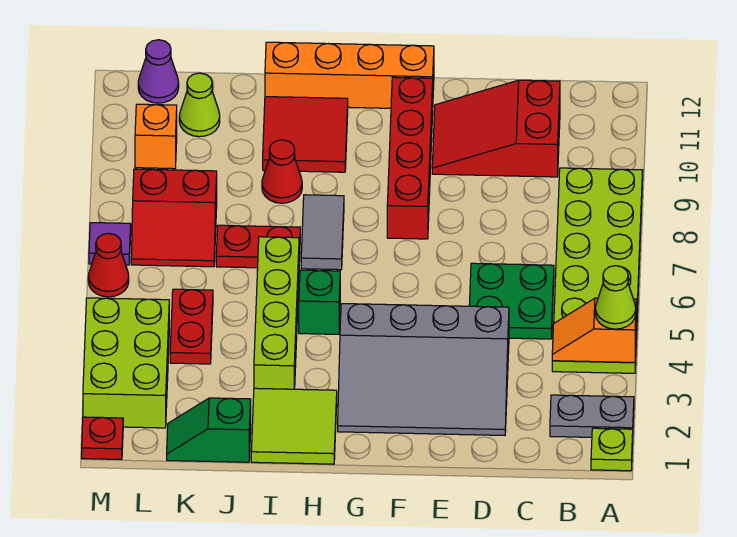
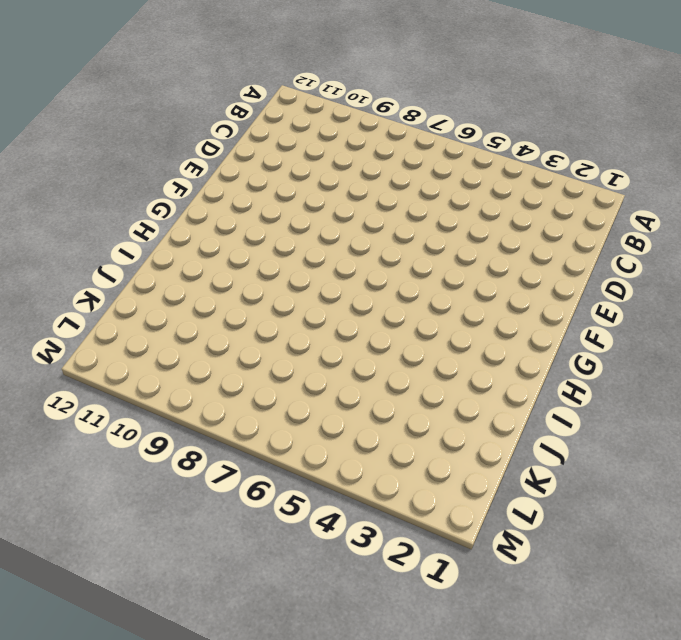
none -> lime plate A1 level 1
none -> grey plate A2:B2 level 1
none -> lime plate A4:B9 level 1

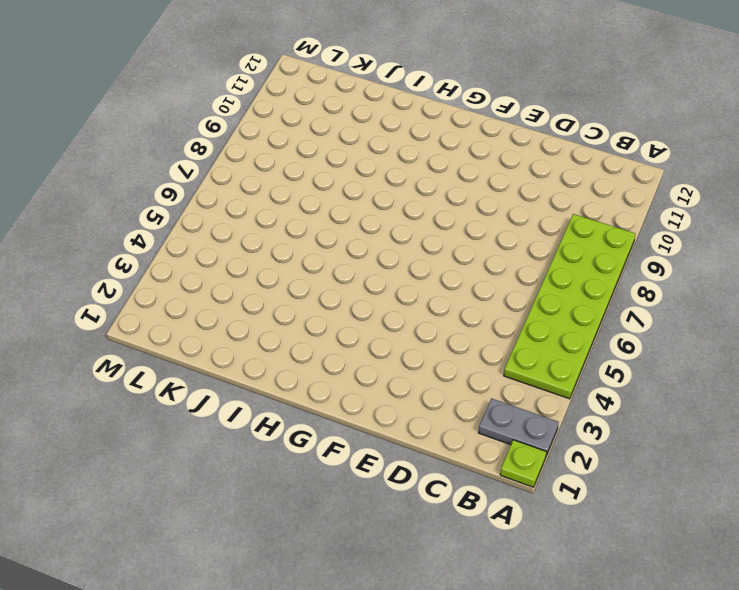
none -> green plate C5:D6 level 1
none -> red slope C10:E11 level 1 top C
none -> grey slope D2:G4 level 1 top 4

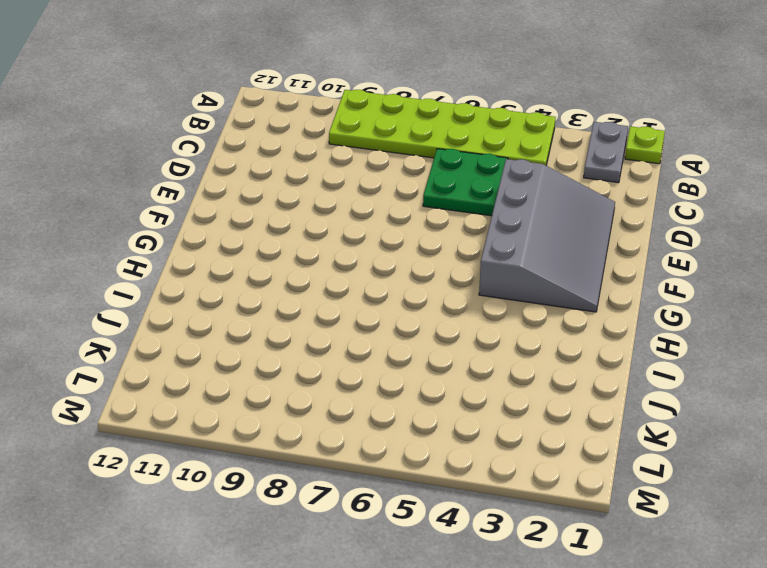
none -> red slope C10:E11 level 1 top C
none -> red brick F8:F11 level 1
none -> orange brick F12:I12 level 1

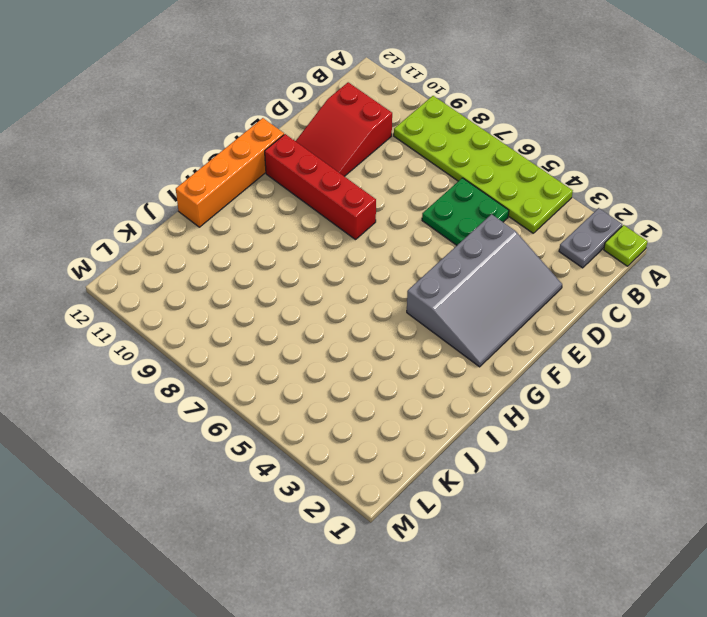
none -> lime tile H1:I2 level 1
none -> green brick H5 level 1
none -> grey tile H7:H8 level 1

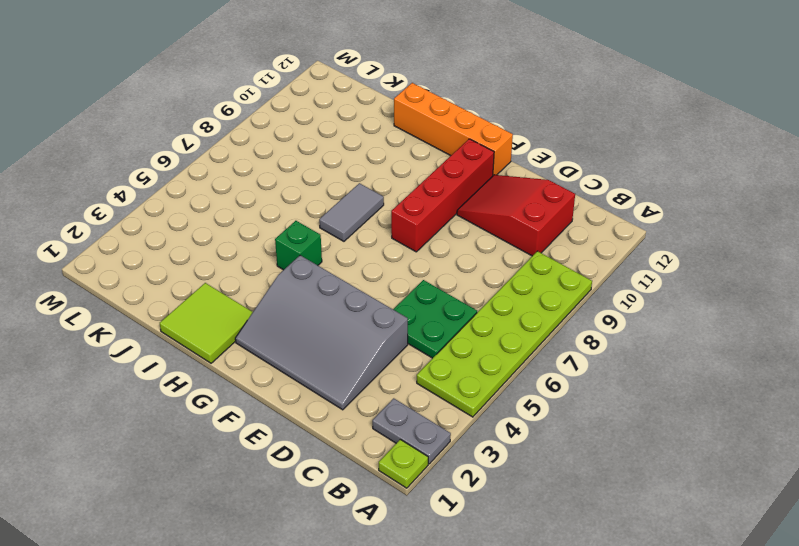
none -> red tile H10:I11 level 1
none -> lime brick I3:I6 level 1
none -> red plate I7:J7 level 1

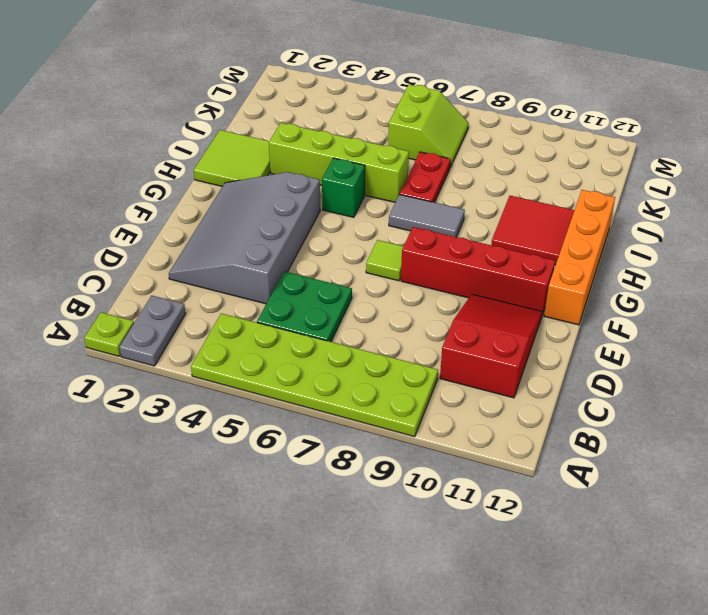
lime tile F7 level 1 -> none
lime slope K6:L7 level 1 top 6 -> red slope K7:L8 level 1 top 8
none -> red cone I9 level 1
none -> green slope J1:K1 level 1 top J
none -> red plate K4:K5 level 1

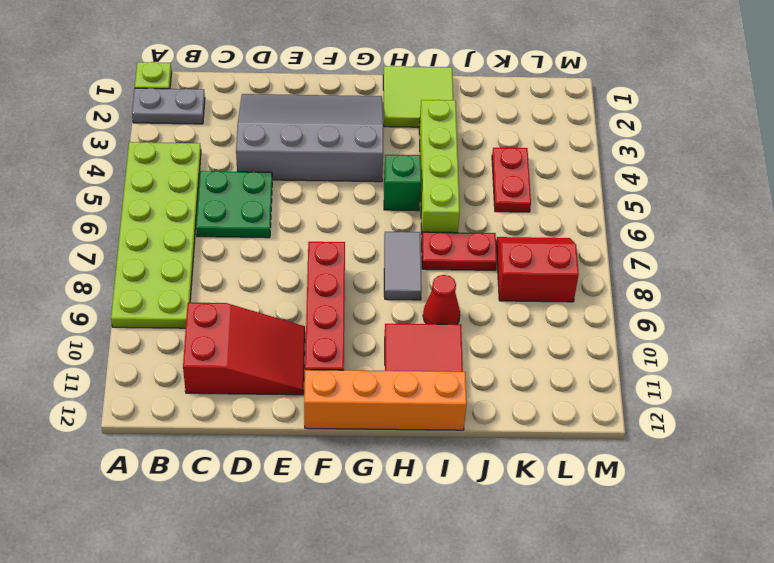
none -> green slope J1:K1 level 1 top J
none -> lime cone K11 level 1
none -> lime brick L2:M4 level 1

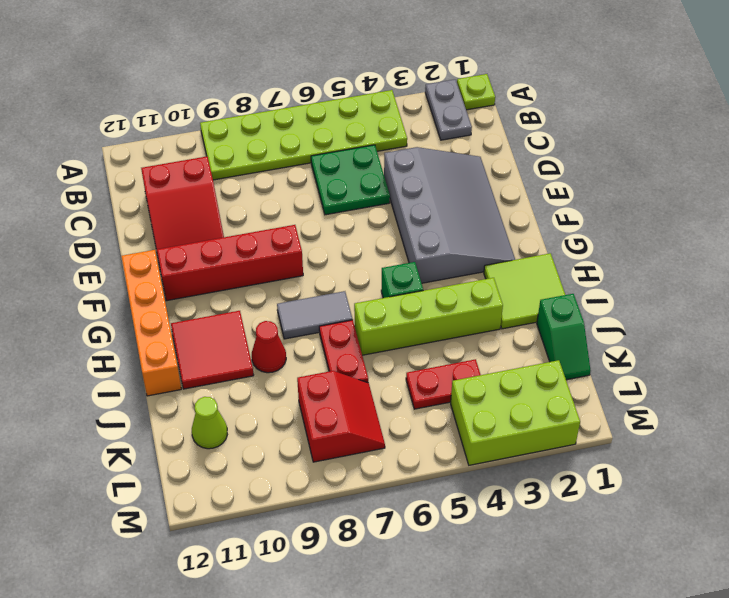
none -> orange brick L10 level 1
none -> purple cone L12 level 1
none -> red plate M1 level 1

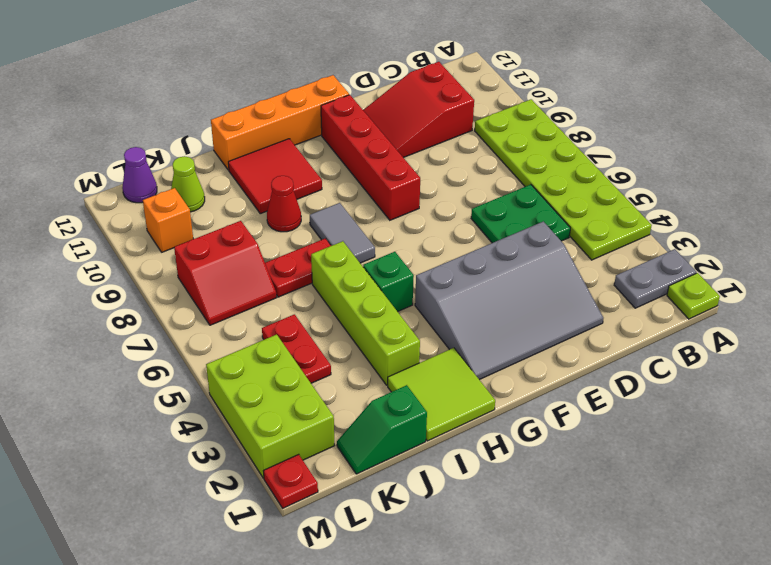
none -> red cone M6 level 1
none -> purple tile M7 level 1
none -> orange slope A4:B4 level 2 top A

